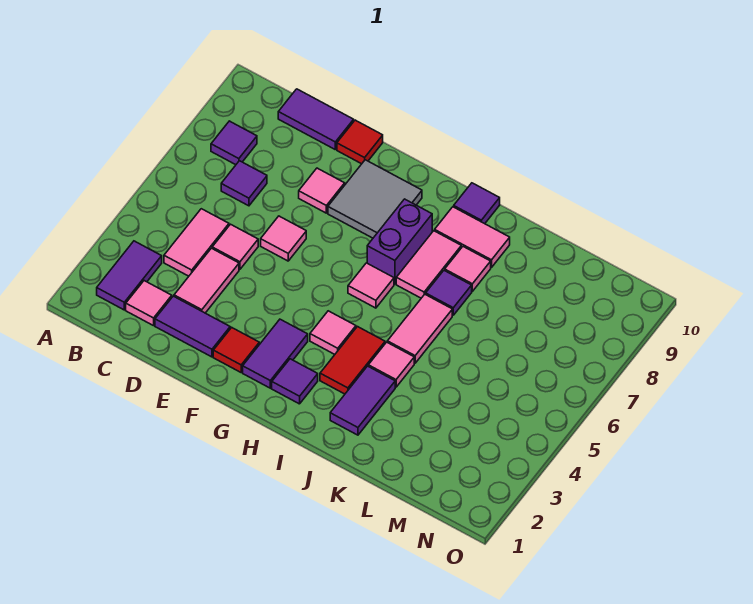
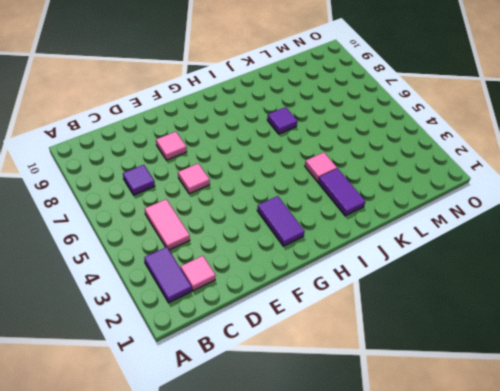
none -> purple tile B8 level 1
none -> purple tile C10:D10 level 1
none -> purple tile D2:E2 level 1

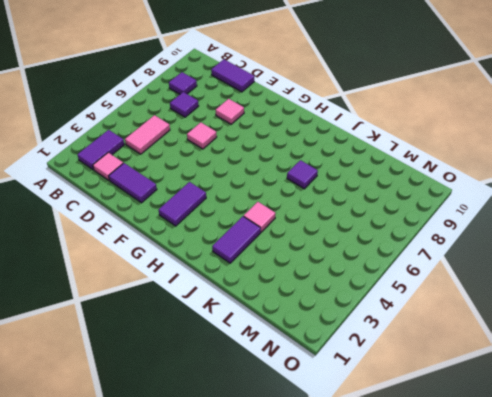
none -> pink tile D3:D4 level 1
none -> pink tile D5 level 1
none -> red tile E10 level 1

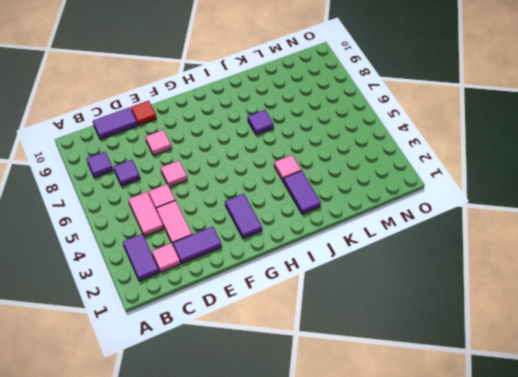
none -> red tile F2 level 1
none -> grey tile F8:G9 level 1
none -> purple tile H2 level 1

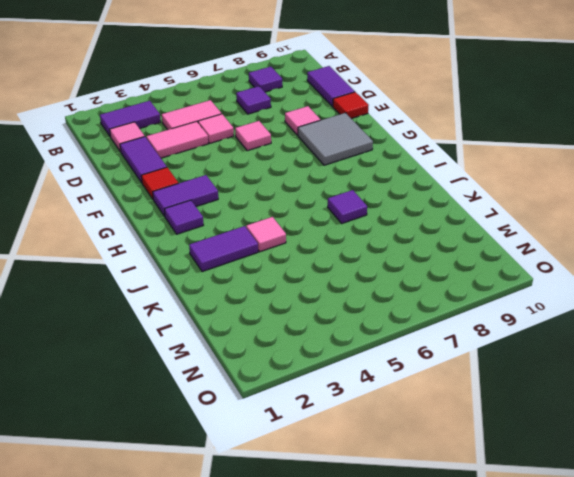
none -> pink tile H4 level 1
none -> pink tile H6 level 1
none -> purple brick H7:H8 level 1

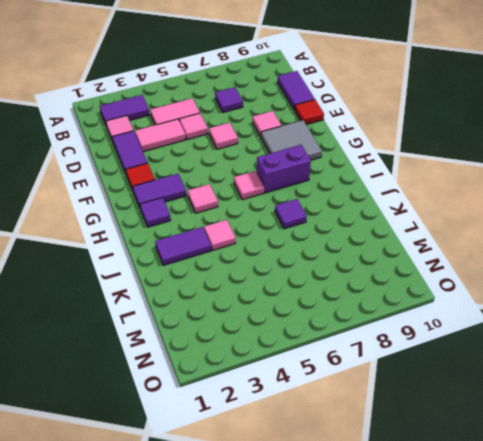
none -> purple tile B8 level 1
none -> red tile I3:I4 level 1
none -> pink tile I7:I8 level 1

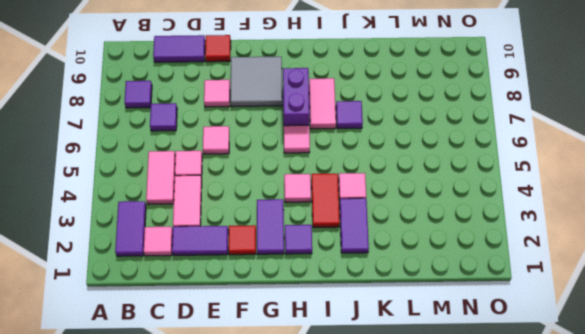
none -> pink tile I9:J9 level 1
none -> purple tile I10 level 1
none -> pink tile J5:J6 level 1

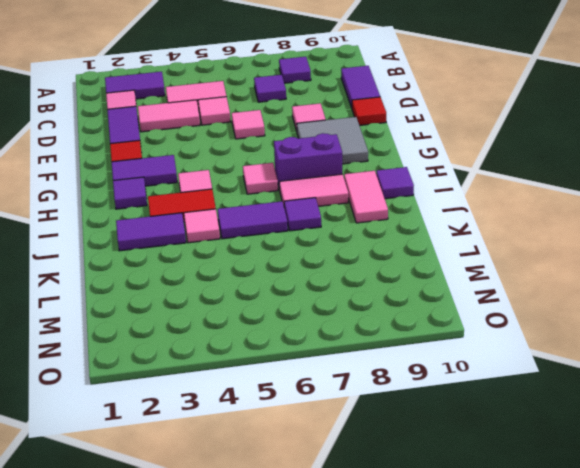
purple tile J5:J6 level 1 -> pink tile J5:J6 level 1
none -> pink tile J8 level 1

